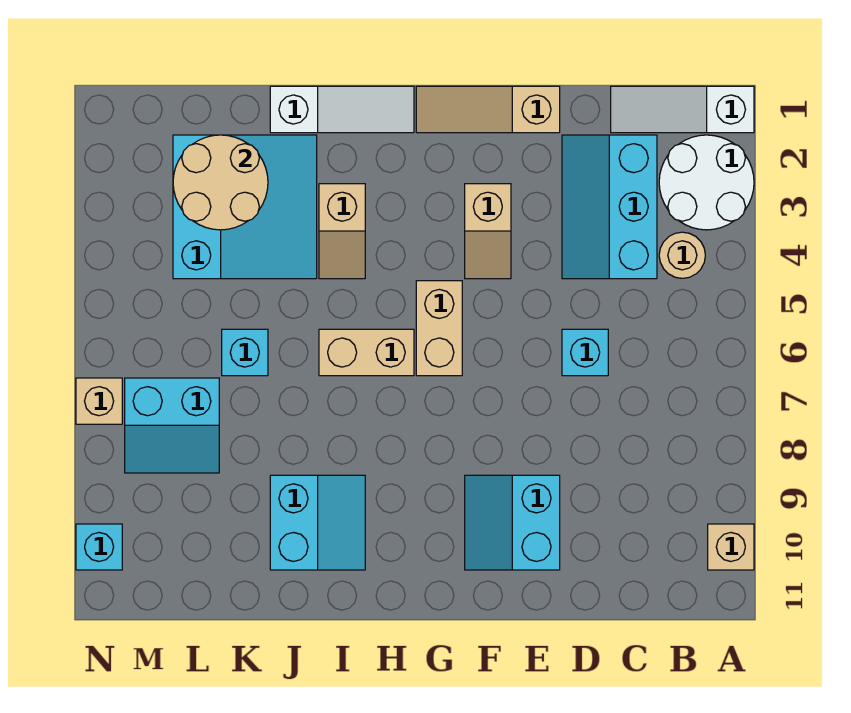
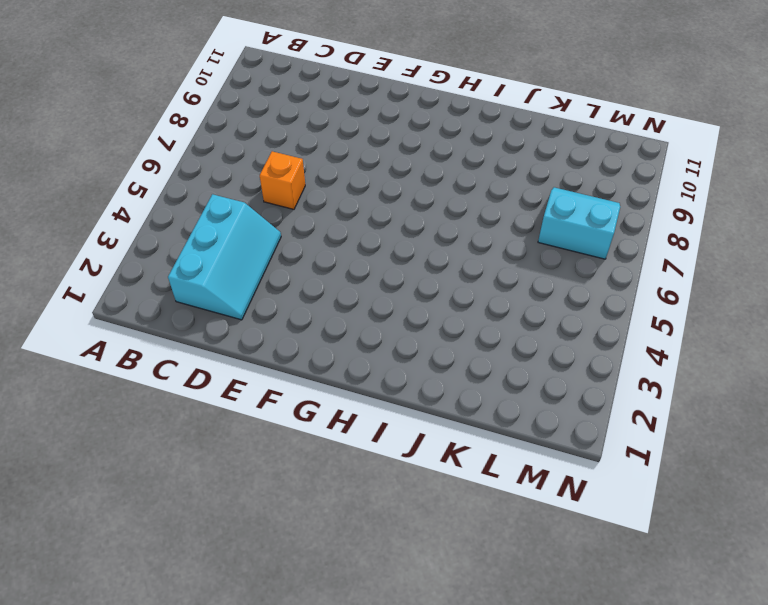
orange brick D6 level 1 -> cyan brick D6 level 1
none -> white slope A1:C1 level 1 top A
none -> white round brick A2:B3 level 1
none -> tan brick A10 level 1

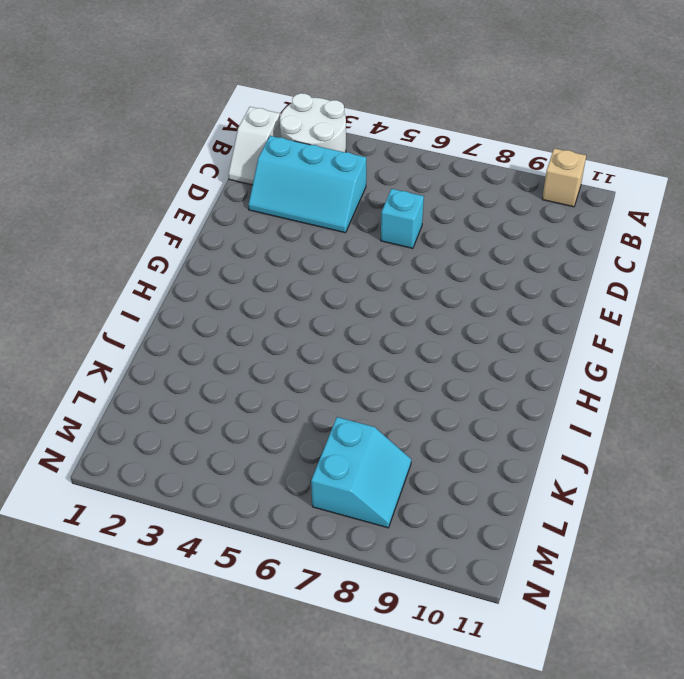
white slope B1:C1 level 1 top B -> white slope A1:C1 level 1 top A
none -> tan round brick B4 level 1
none -> tan slope E1:G1 level 1 top E
none -> cyan slope E9:F10 level 1 top E

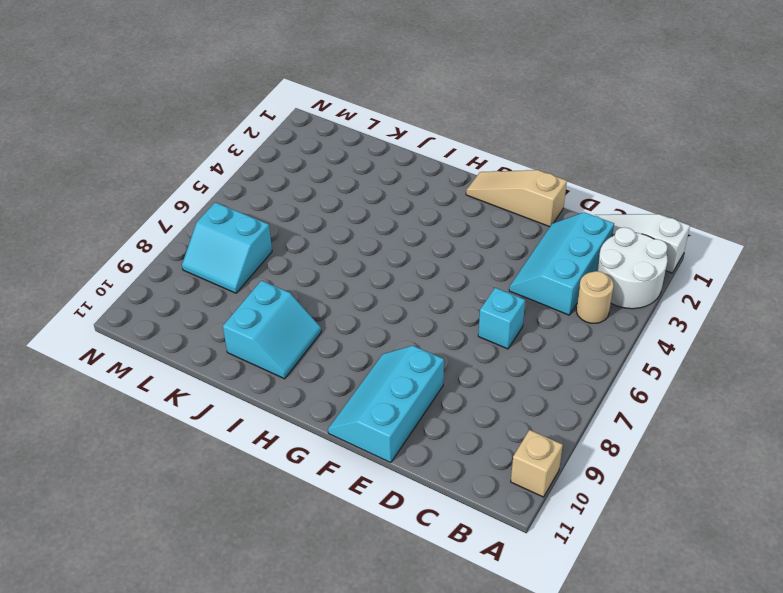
cyan slope E9:F11 level 1 top E -> cyan slope E9:F10 level 1 top E
none -> tan slope F3:F4 level 1 top 3
none -> tan brick G5:G6 level 1
none -> white slope H1:J1 level 1 top J

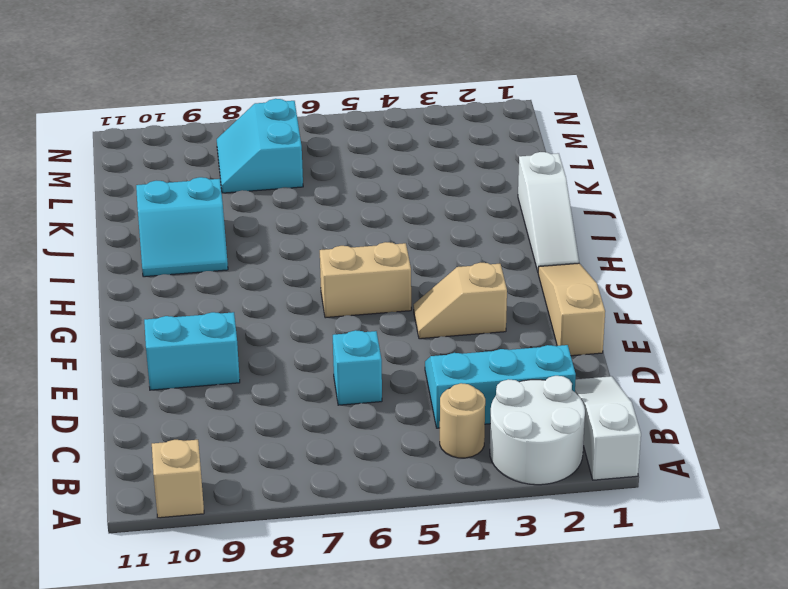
none -> tan brick H6:I6 level 1
none -> tan slope I3:I4 level 1 top 3
none -> cyan slope J2:L4 level 1 top L

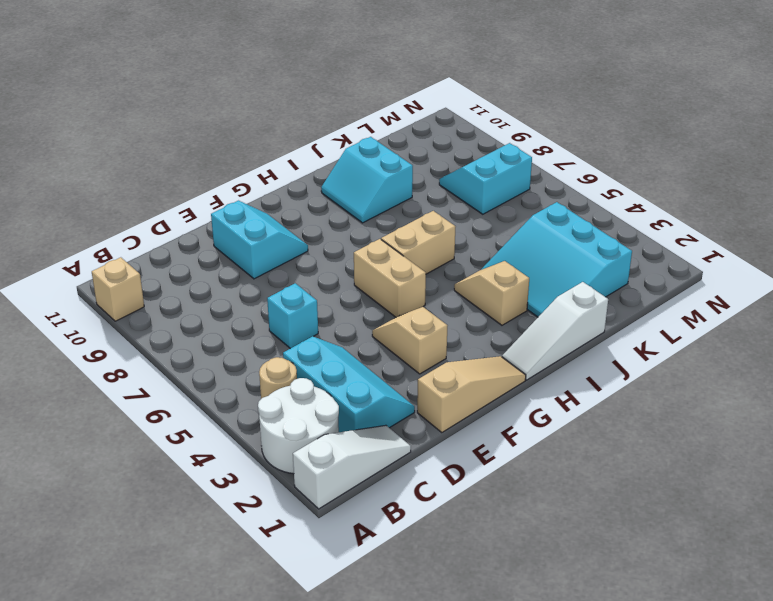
none -> cyan brick K6 level 1
none -> tan brick N7 level 1
none -> cyan brick N10 level 1

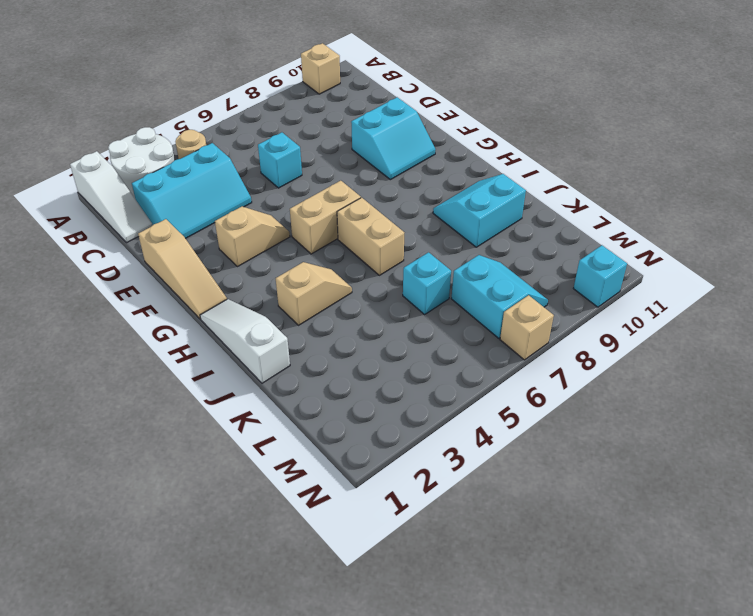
none -> cyan slope J2:L4 level 1 top L
none -> tan round brick K2:L3 level 2

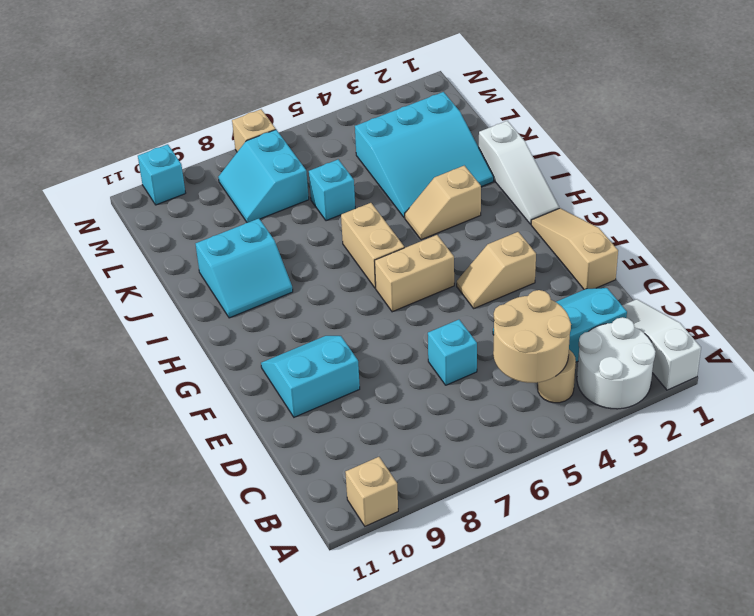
tan round brick B4:C5 level 2 -> tan round brick K2:L3 level 2

